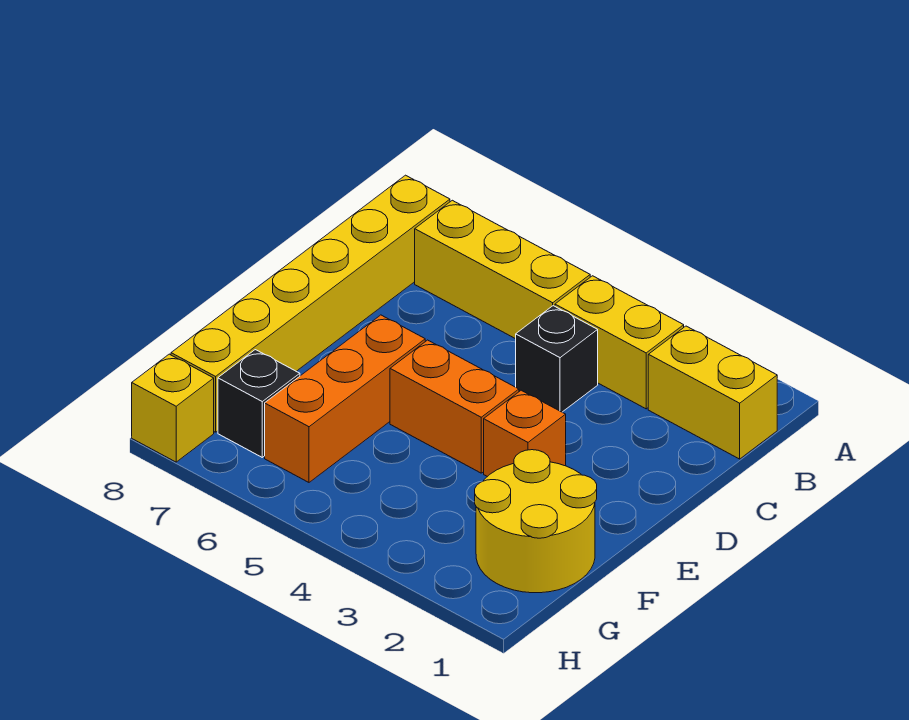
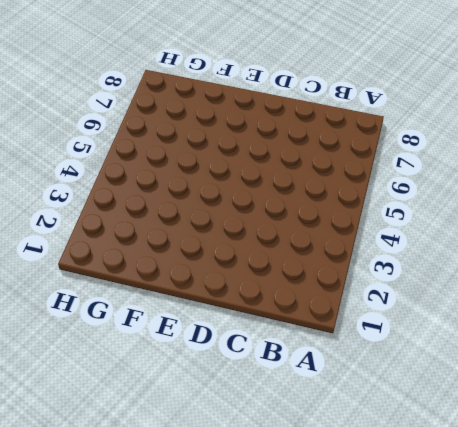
none -> yellow brick B1:B2 level 1
none -> yellow brick B3:B4 level 1

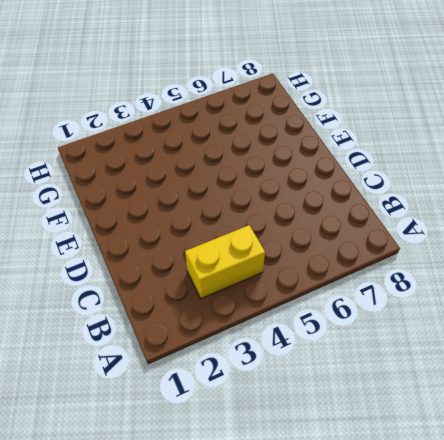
none -> yellow brick B1:B2 level 1
none -> yellow brick B5:B7 level 1

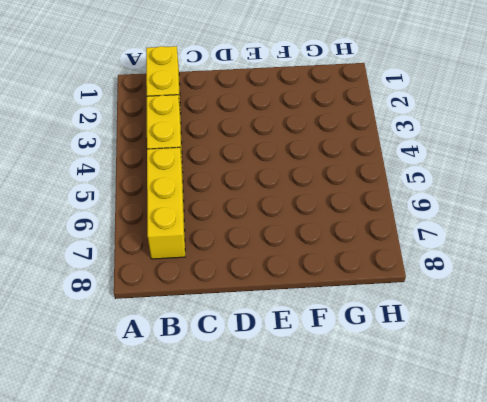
none -> yellow brick B8:G8 level 1
none -> black brick C4 level 1

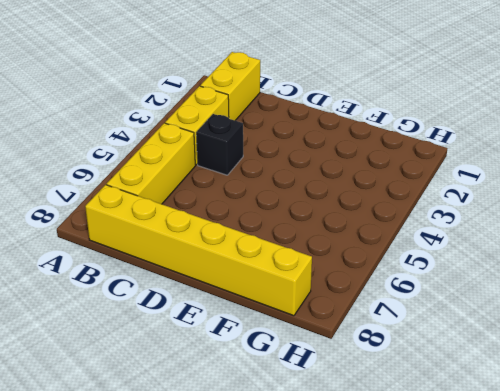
none -> orange brick E3 level 1
none -> orange brick E4:E5 level 1

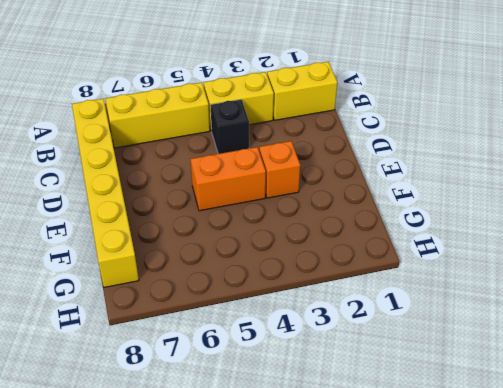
none -> orange brick E6:G6 level 1
none -> yellow round brick F1:G2 level 1

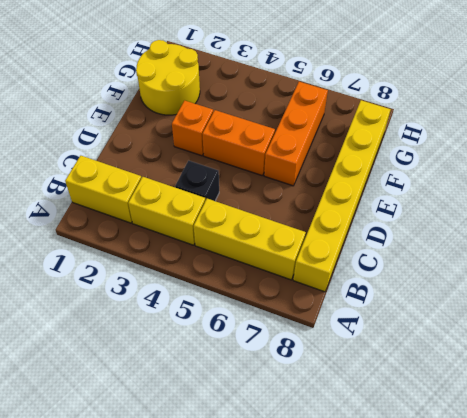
none -> black brick G7 level 1
none -> yellow brick H8 level 1

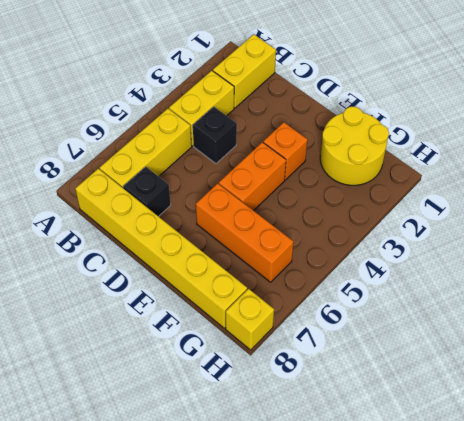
black brick C7 level 1 -> black brick G7 level 1

